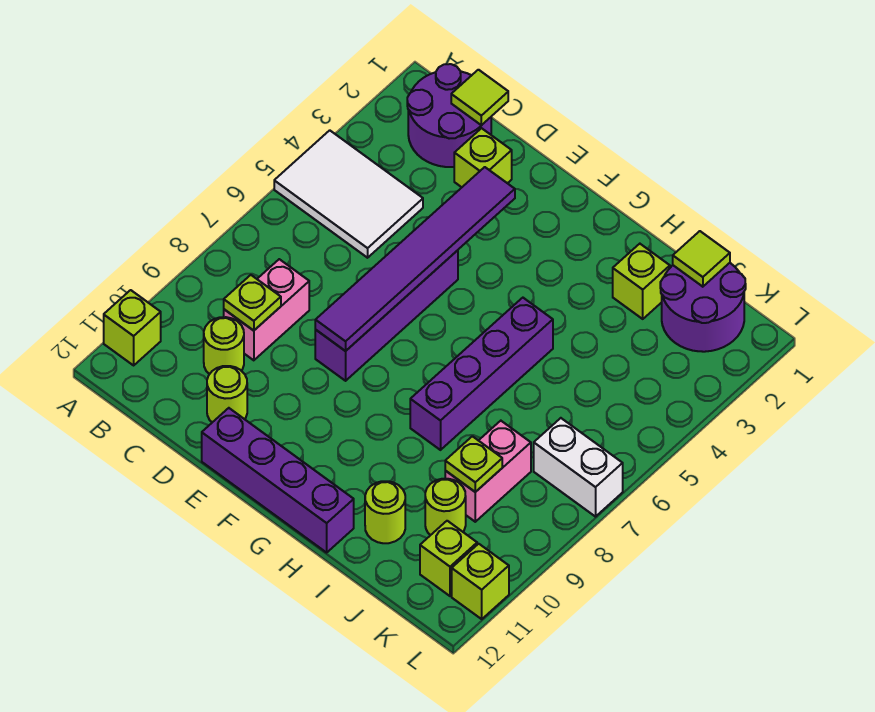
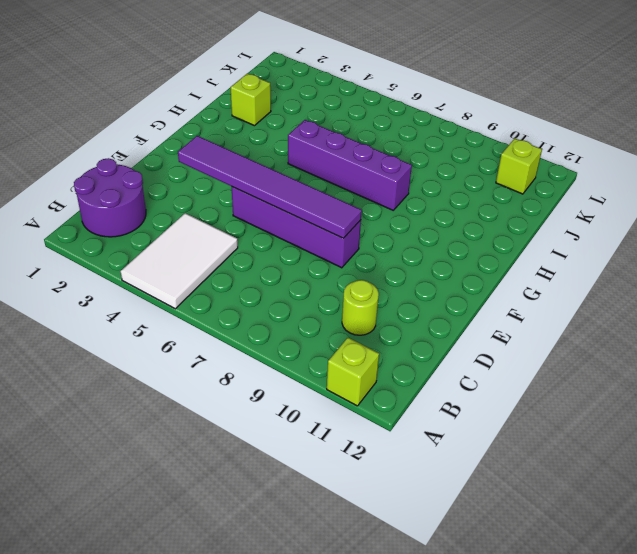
none -> pink brick C8:C9 level 1
none -> lime brick D2 level 1
none -> lime round brick D11 level 1

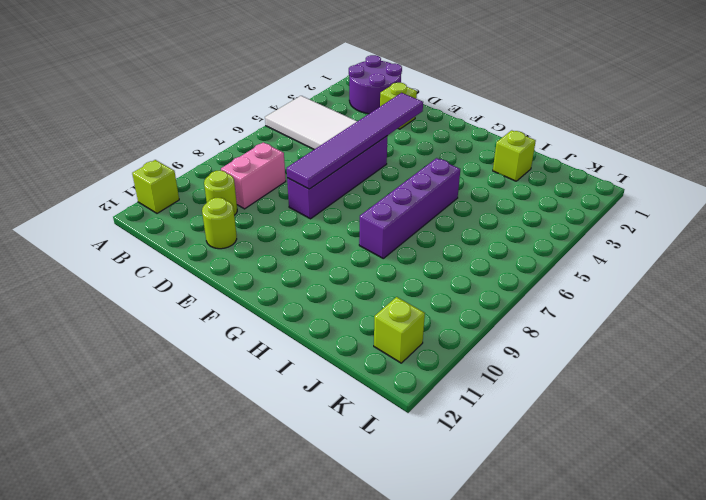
none -> purple brick E12:H12 level 1
none -> lime round brick I11 level 1
none -> purple round brick J1:K2 level 1

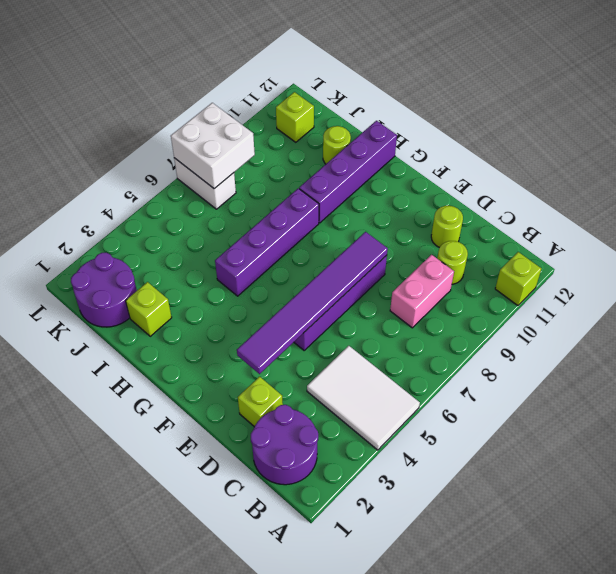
purple brick H9:H12 level 1 -> purple brick E12:H12 level 1
white brick K7:L8 level 2 -> none
none -> pink brick J8:J9 level 1
none -> lime round brick J10 level 1
none -> lime brick L11 level 1

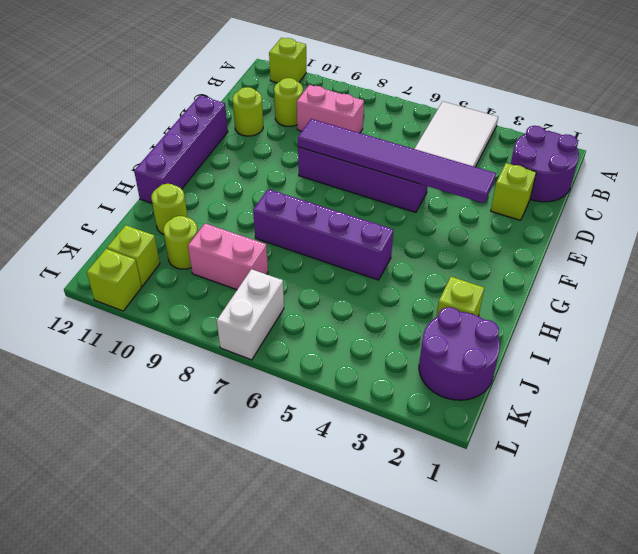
none -> lime tile C1 level 2
none -> lime plate C9 level 2
none -> lime tile J1 level 2

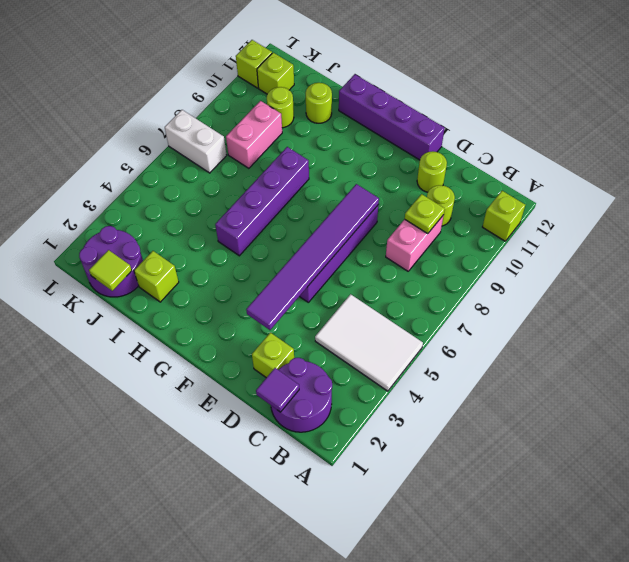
purple tile C1 level 2 -> lime tile C1 level 2
none -> lime plate J9 level 2

